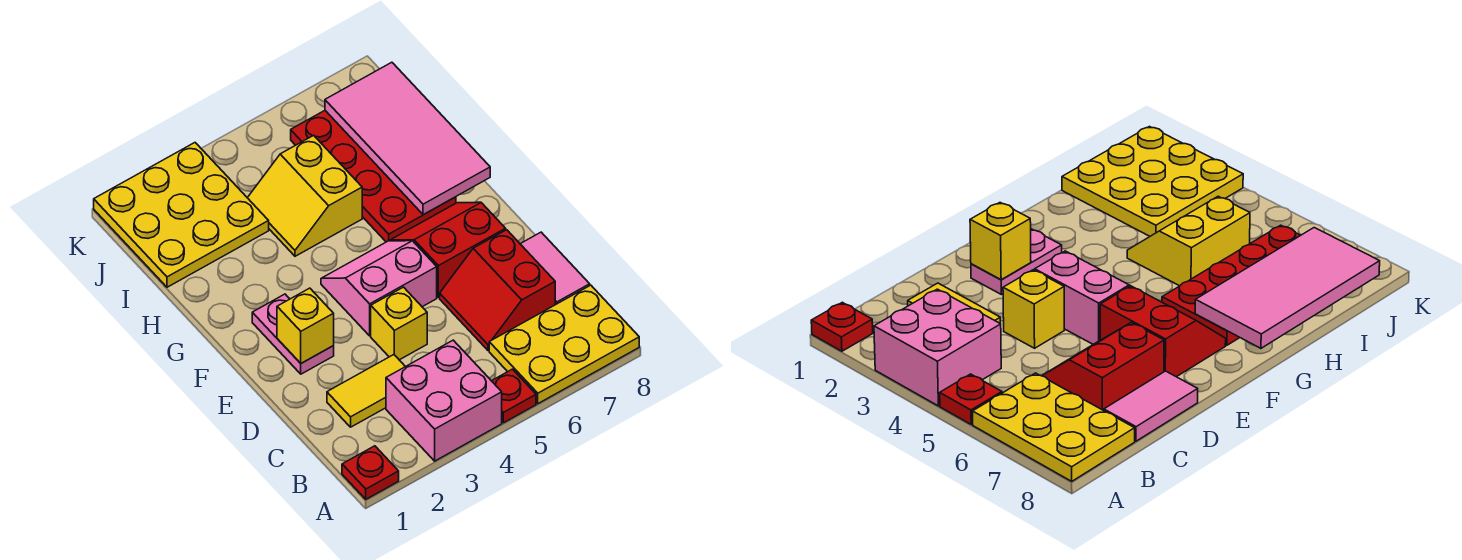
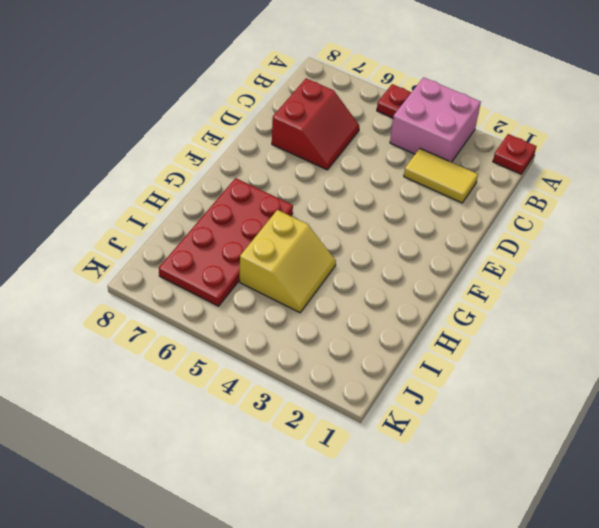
none -> yellow plate A6:B8 level 1
none -> pink tile C8:D8 level 1
none -> yellow brick D4 level 1

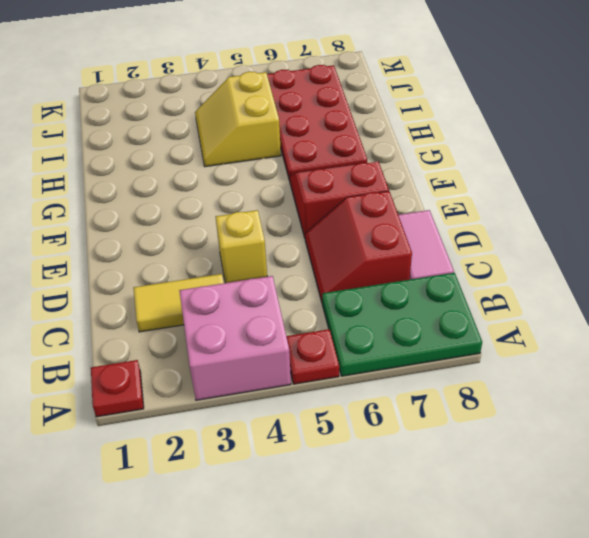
green plate A6:B8 level 1 -> yellow plate A6:B8 level 1
none -> pink plate E2:F2 level 1
none -> pink slope E4:F5 level 1 top E
none -> yellow plate I1:K3 level 1

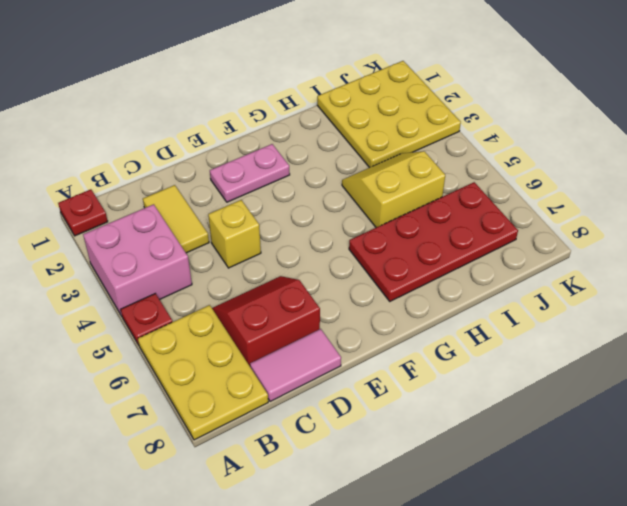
none -> pink slope E4:F5 level 1 top E
none -> red slope E6:F7 level 1 top E
none -> yellow brick E2 level 2

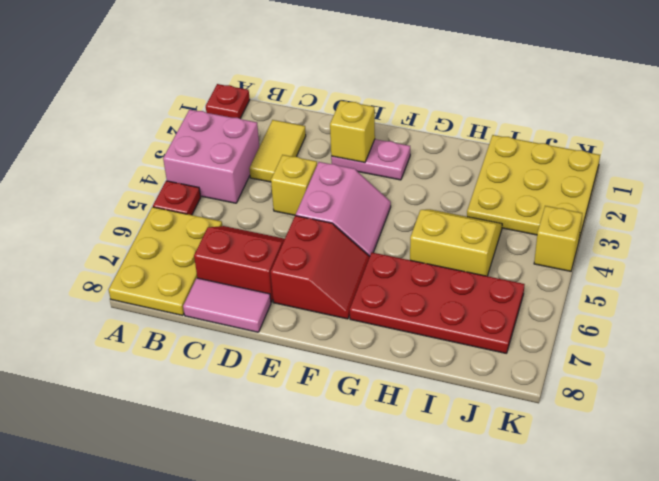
yellow brick K4 level 1 -> none
none -> pink tile G7:J8 level 2

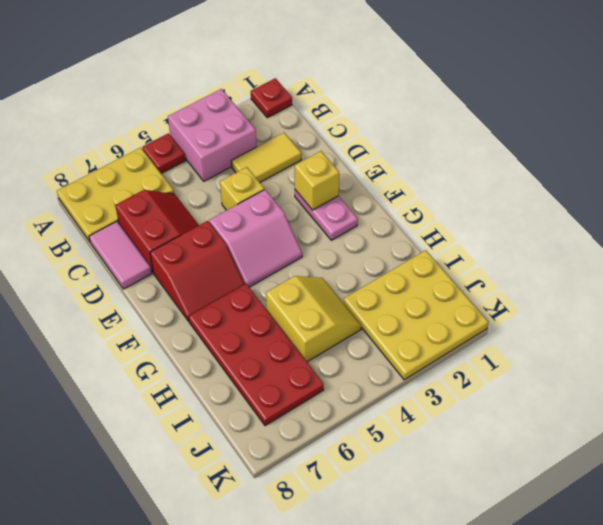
none -> pink tile G7:J8 level 2

